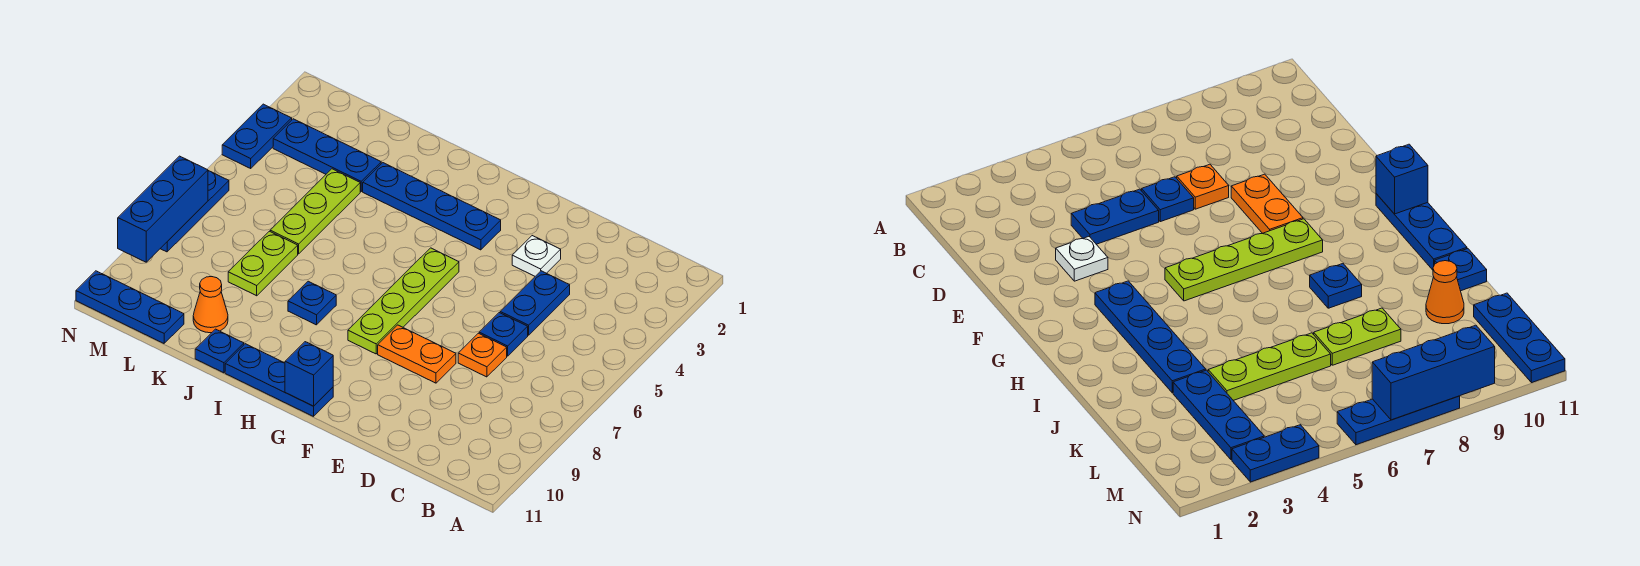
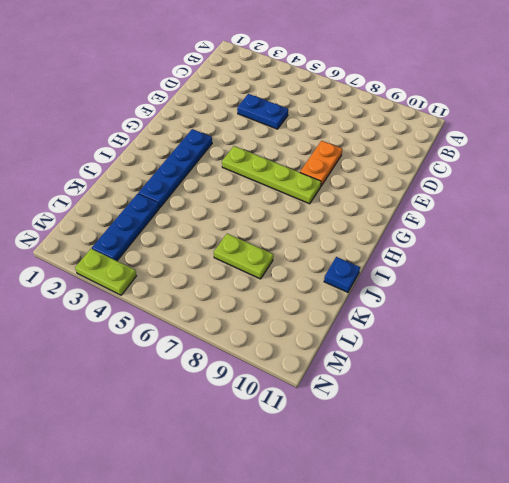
lime plate N3:N4 level 1 -> blue plate N3:N4 level 1
none -> blue plate D6 level 1
none -> orange plate D7 level 1
none -> white plate E3 level 1

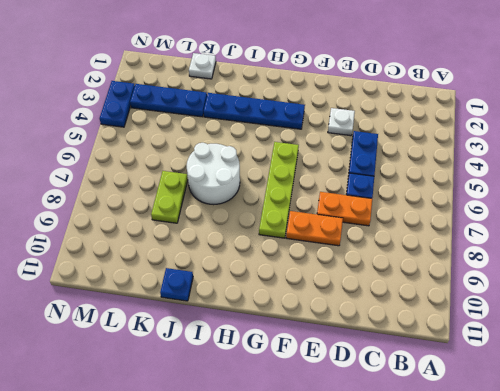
orange plate D7:E7 level 1 -> orange plate D7 level 1
white round brick I6:J7 level 1 -> none
white plate K1 level 1 -> none
none -> blue plate G11:I11 level 1
none -> blue plate I8 level 1
none -> lime plate K4:K6 level 1

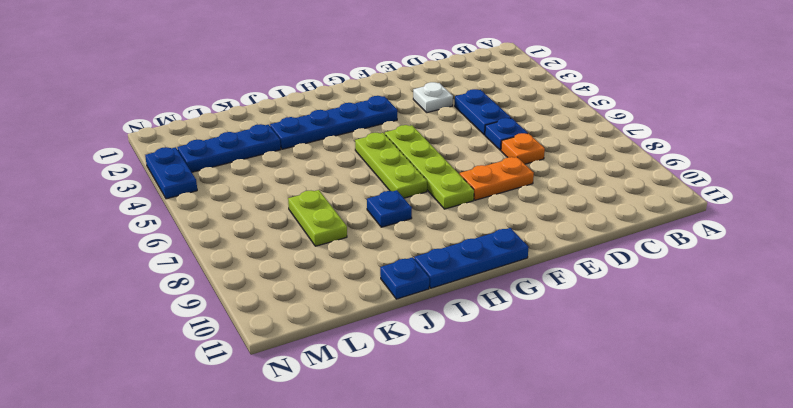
lime plate H5:H7 level 1 -> lime plate K4:K6 level 1
none -> orange cone K10 level 1
none -> blue plate L11:N11 level 1
none -> blue plate N6:N8 level 1

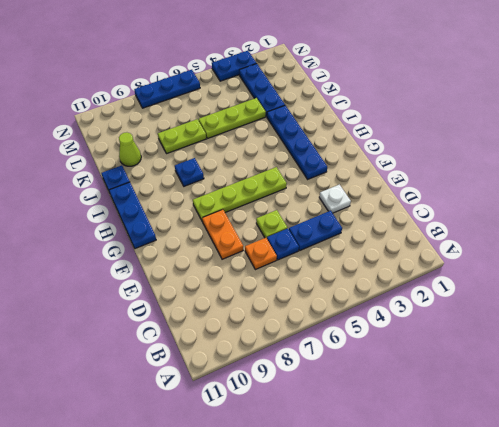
lime plate E6 level 1 -> none
lime cone K10 level 1 -> orange cone K10 level 1
none -> blue plate L11:N11 level 1
none -> blue brick G11 level 2
none -> blue brick N7:N9 level 2

